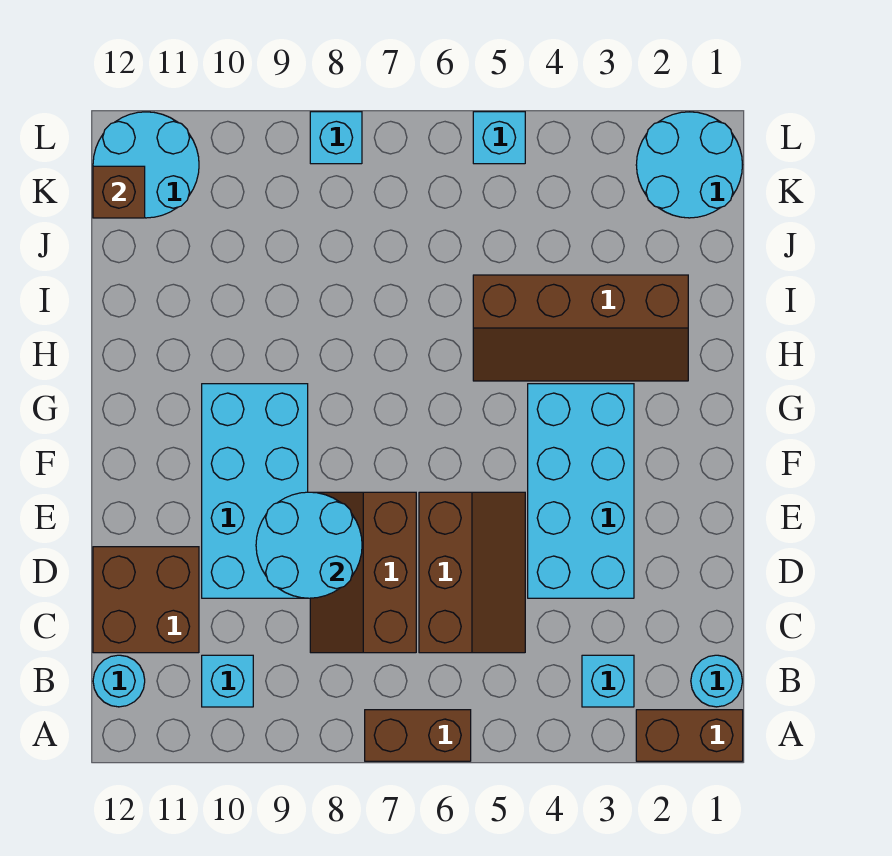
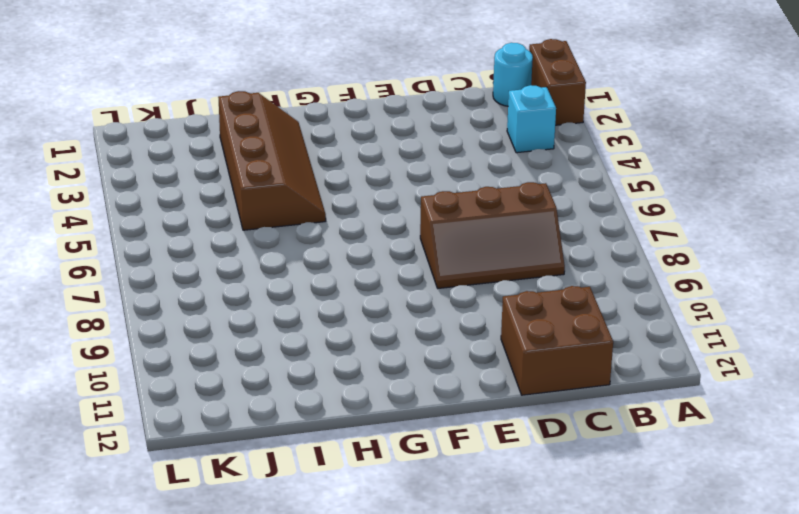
none -> brown brick A6:A7 level 1
none -> cyan brick B10 level 1
none -> cyan round brick B12 level 1

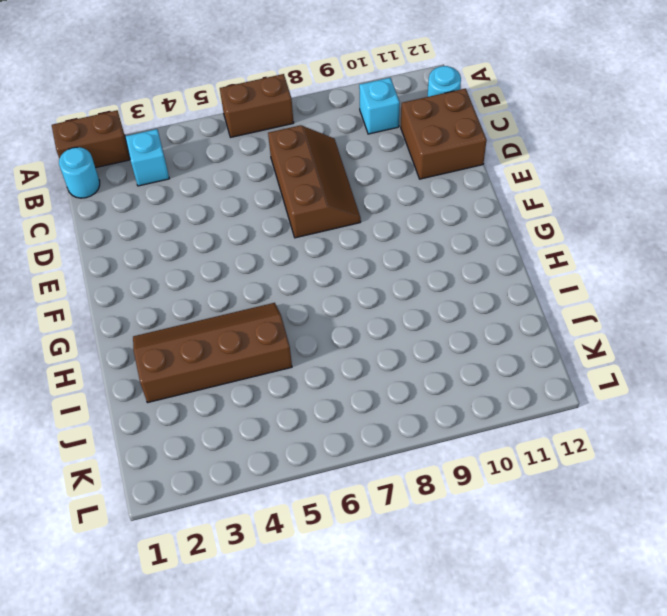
none -> brown slope C5:E6 level 1 top 6
none -> cyan brick D3:G4 level 1
none -> cyan brick D9:G10 level 1

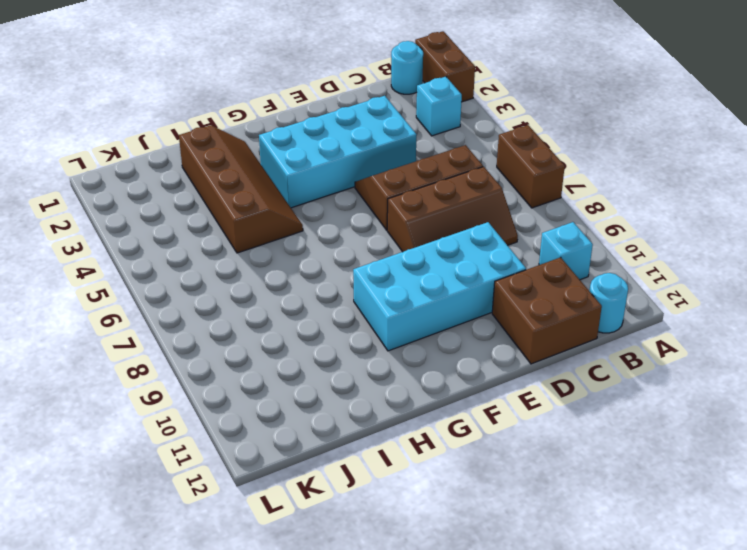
none -> cyan round brick K1:L2 level 1
none -> cyan round brick K11:L12 level 1
none -> cyan brick L5 level 1

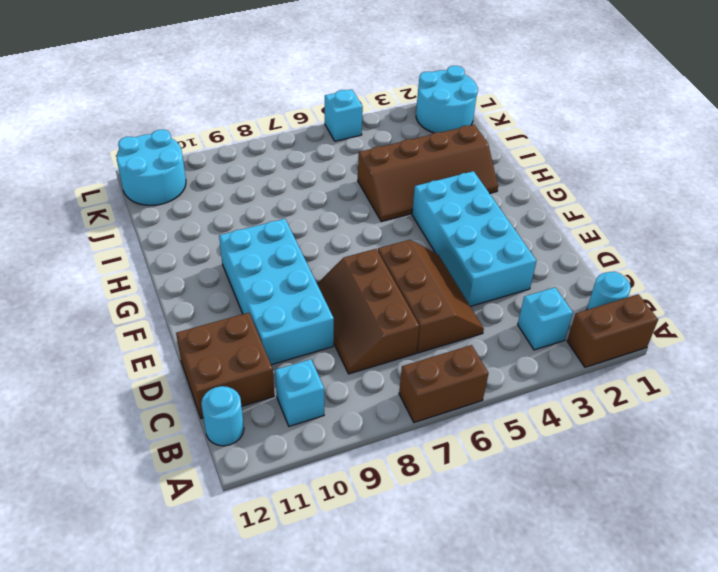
none -> cyan brick L8 level 1
none -> cyan round brick D8:E9 level 2
none -> brown brick K12 level 2

